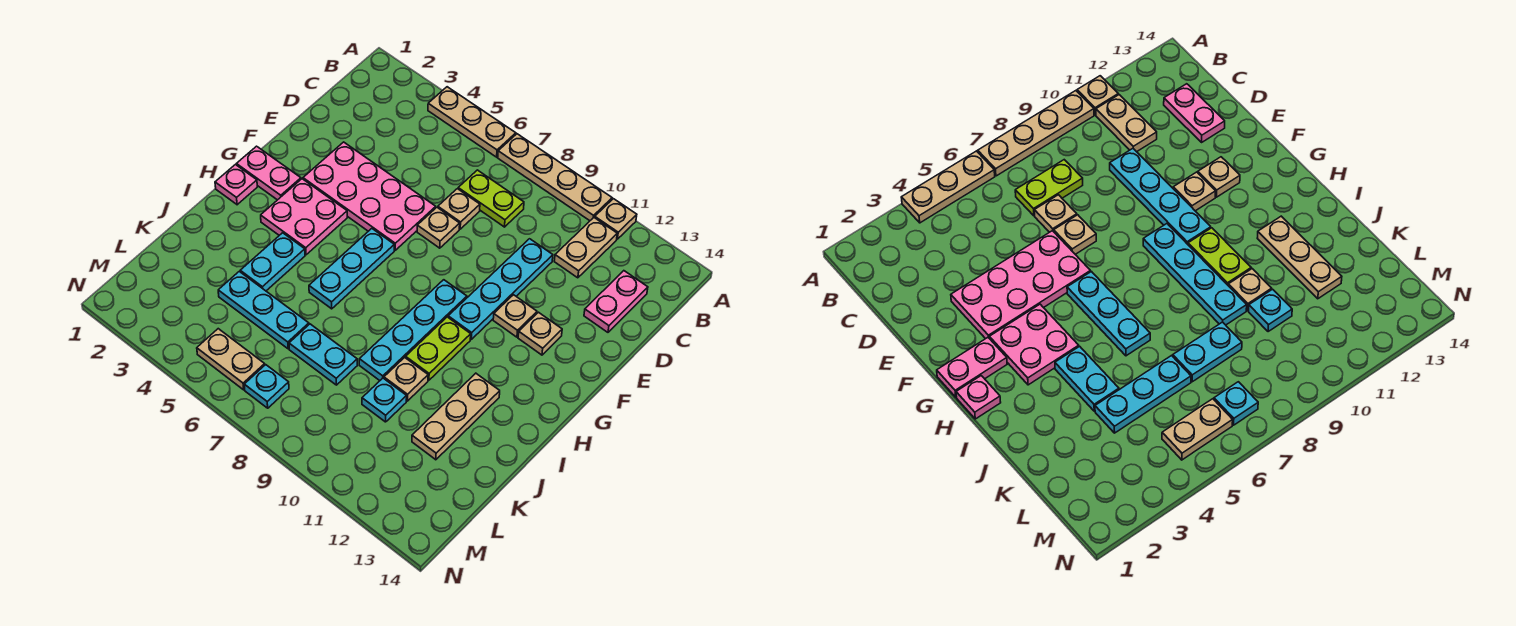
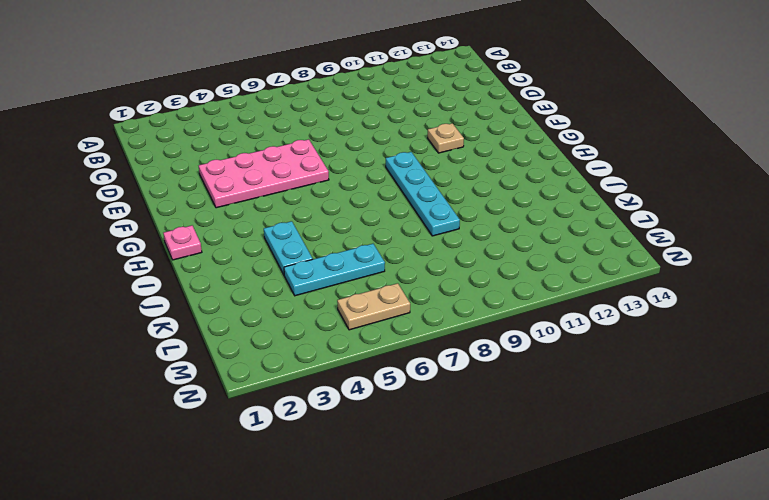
none -> tan plate A4:A6 level 1
none -> tan plate A7:A10 level 1
none -> tan plate A11 level 1

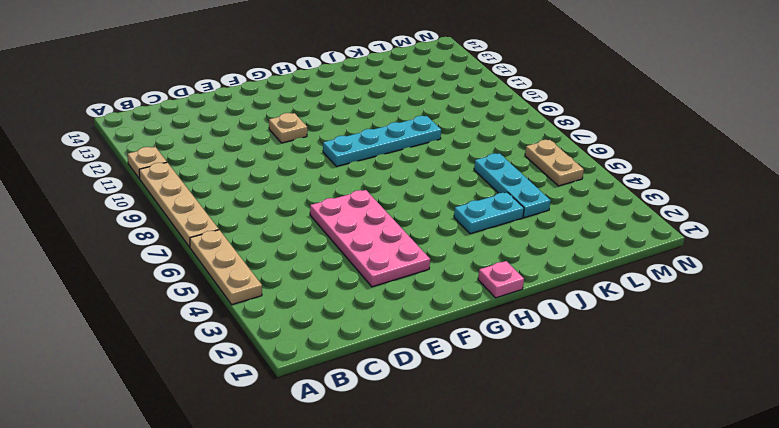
none -> tan plate B11:C11 level 1
none -> lime plate C7:C8 level 1
none -> pink plate C13:D13 level 1

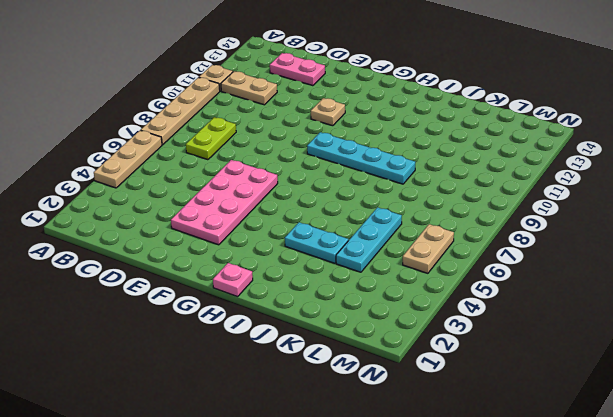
none -> tan plate D7 level 1
none -> cyan plate D10:G10 level 1
none -> tan plate E7 level 1

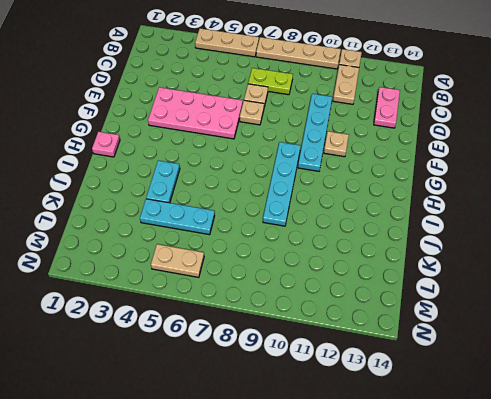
none -> tan plate F12 level 1
none -> pink plate G1:G2 level 1
none -> pink plate G3:H4 level 1

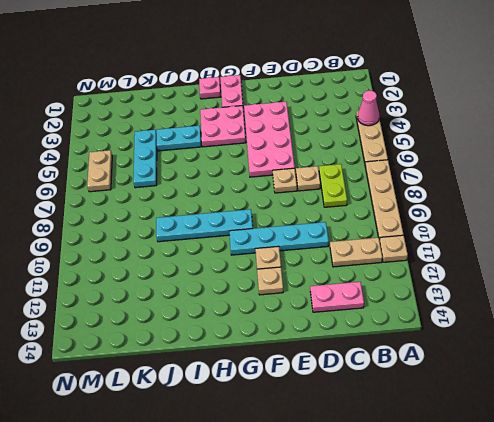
pink cone A4 level 2 -> none
none -> cyan plate G6:I6 level 1
none -> lime plate H10:I10 level 1
none -> tan plate I12:K12 level 1

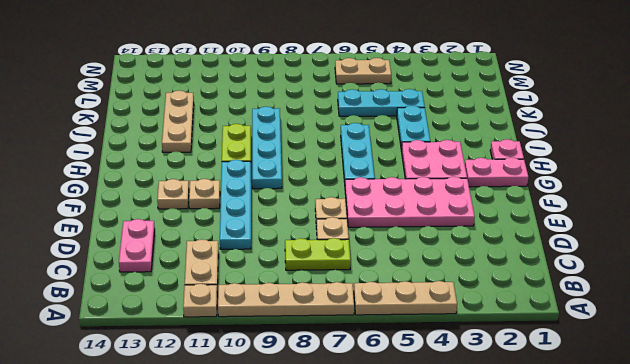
none -> tan plate J10 level 1
none -> cyan plate K7:K8 level 1
none -> cyan plate K10 level 1

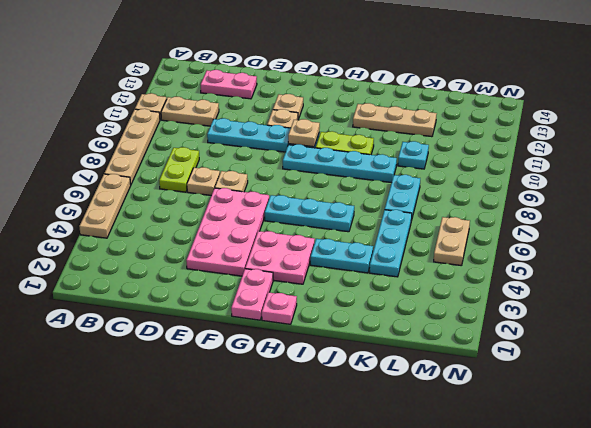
tan plate G10 level 2 -> tan plate J10 level 1
none -> cyan plate M7 level 1

